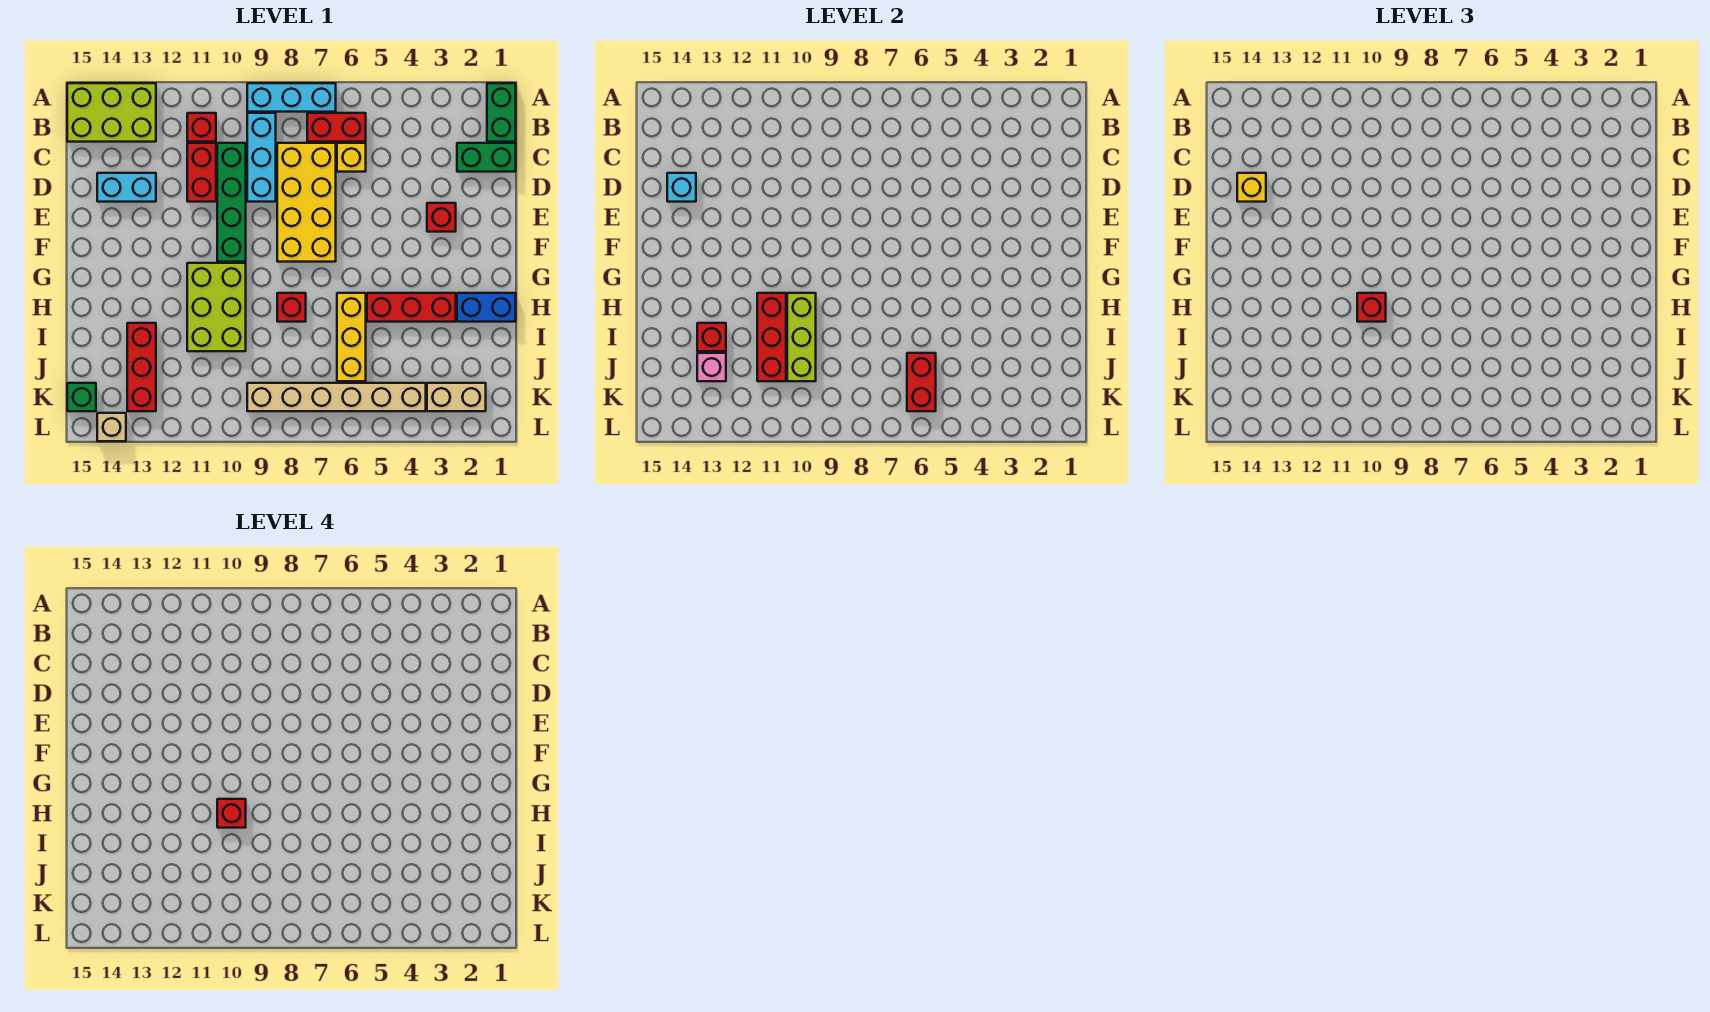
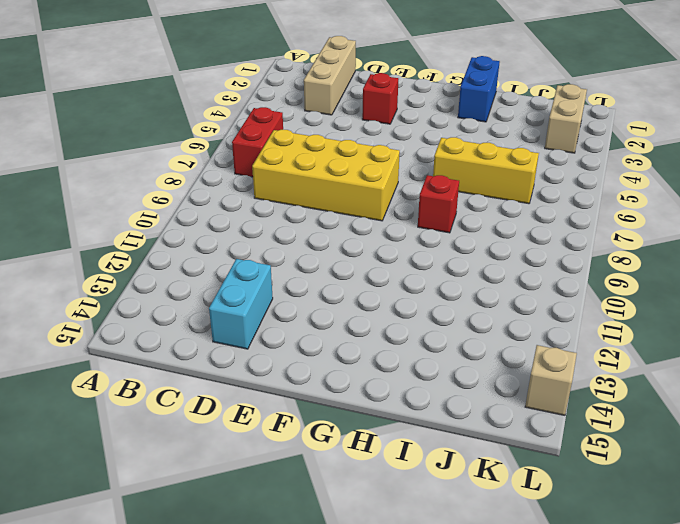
tan brick C1:C3 level 1 -> green brick C1:C2 level 1
none -> green brick A1:B1 level 1
none -> cyan brick A7:A9 level 1
none -> lime brick A13:B15 level 1
none -> cyan brick B9:D9 level 1

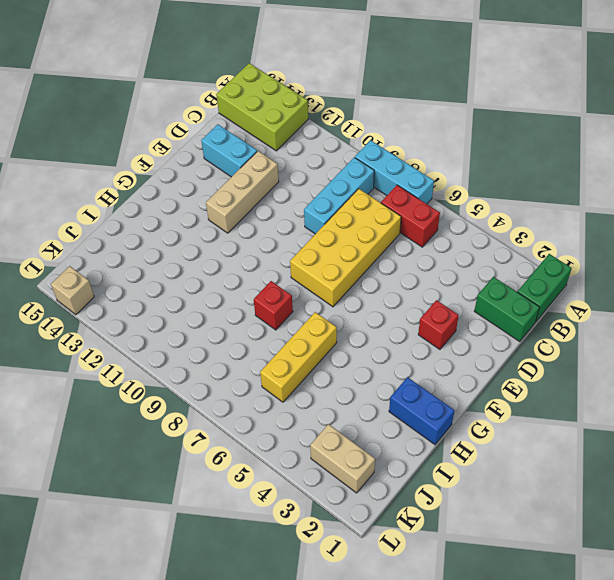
tan brick D12:F12 level 1 -> none
none -> red brick B11 level 1
none -> yellow brick C6 level 1
none -> green brick C10:F10 level 1
none -> red brick C11:D11 level 1

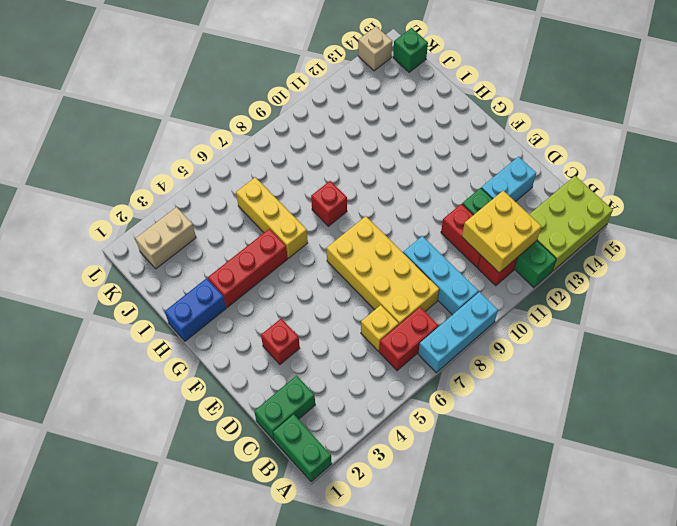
green brick A12:D12 level 1 -> green brick C10:F10 level 1
yellow brick B11:C12 level 2 -> none
none -> lime brick G10:I11 level 1
none -> red brick I13:K13 level 1
none -> tan brick K4:K9 level 1
none -> cyan brick D14 level 2

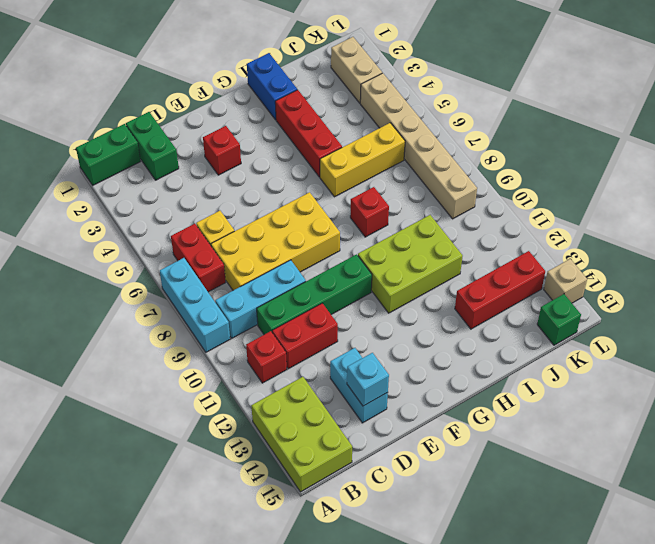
none -> lime brick H10:J10 level 2
none -> red brick H11:J11 level 2
none -> red brick I13 level 2
none -> red brick J6:K6 level 2

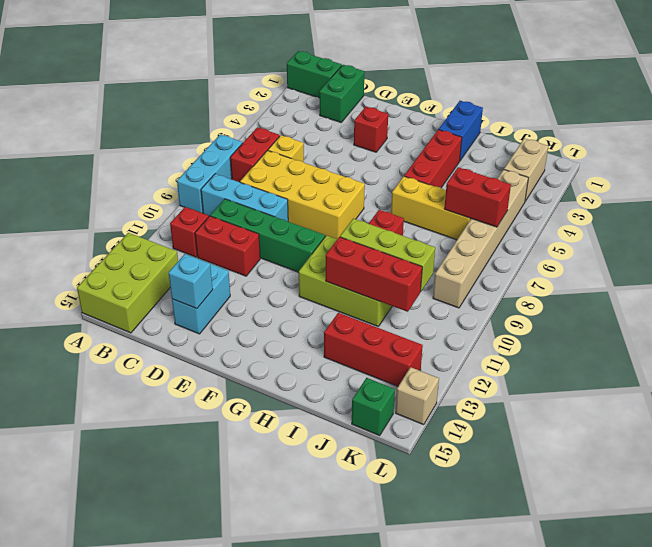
none -> red brick I13 level 2
none -> pink brick J13 level 2
none -> yellow brick D14 level 3
none -> red brick H10 level 3

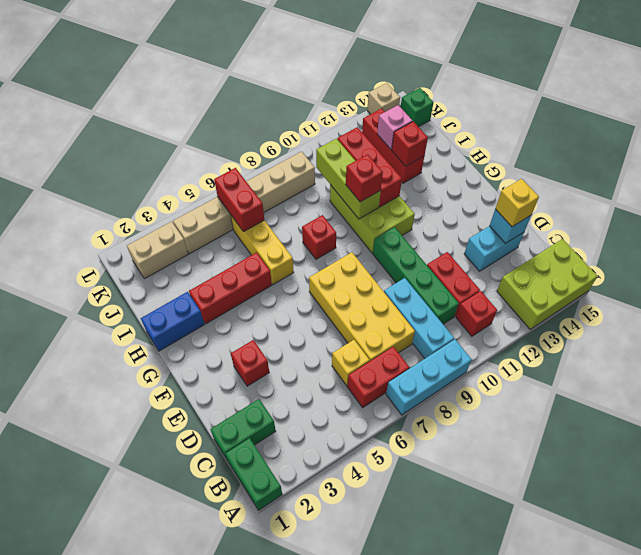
none -> red brick H10 level 4

